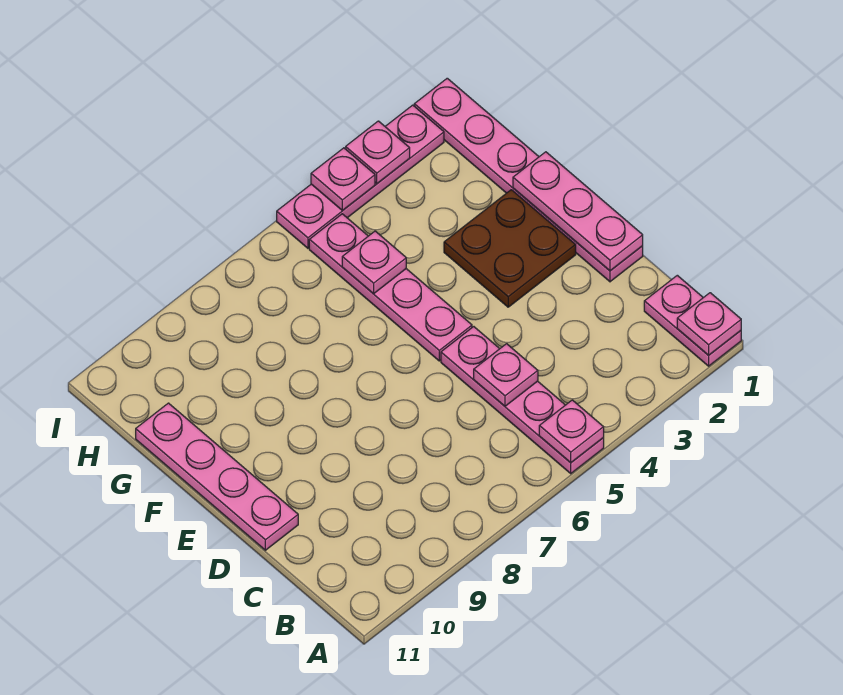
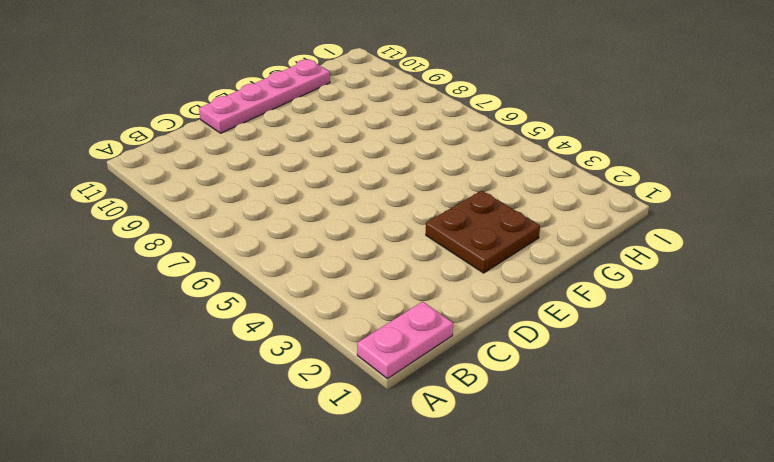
none -> pink plate A5:D5 level 1
none -> pink plate D1:I1 level 1
none -> pink plate E5:H5 level 1

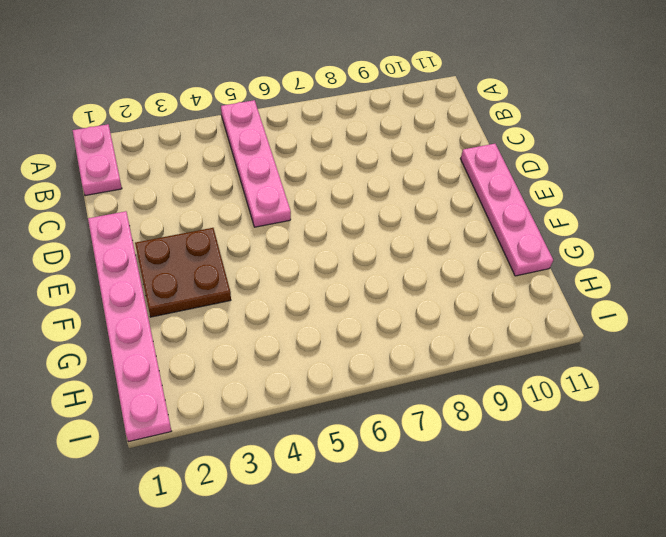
none -> pink plate E5:H5 level 1
none -> pink plate I2:I5 level 1
none -> pink plate A1 level 2

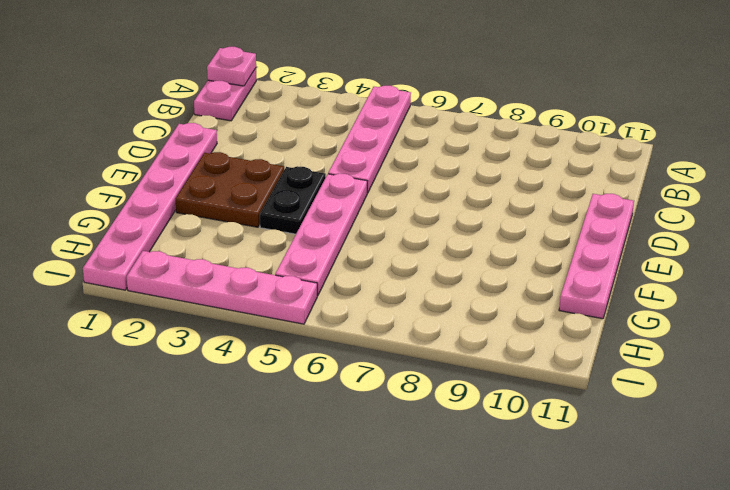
black plate E4:F4 level 1 -> none
none -> pink plate A5 level 2
none -> pink plate C5 level 2
none -> pink plate D1:F1 level 2

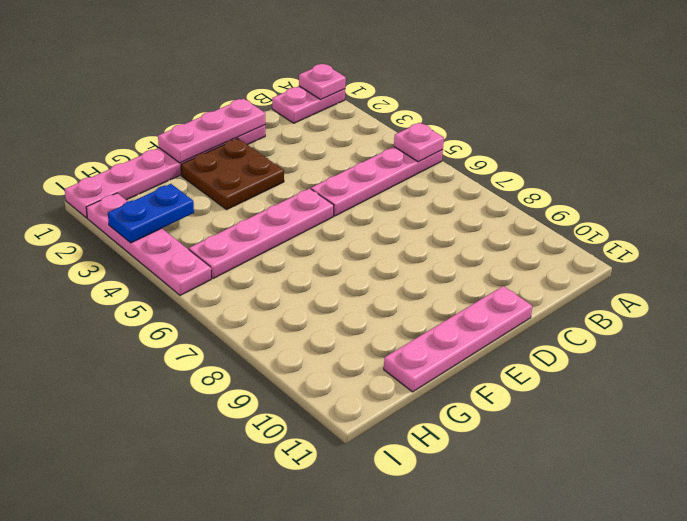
blue plate H3:I3 level 2 -> pink plate I3 level 2
none -> pink plate C5 level 2
none -> pink plate G5 level 2
none -> pink plate I4 level 2

